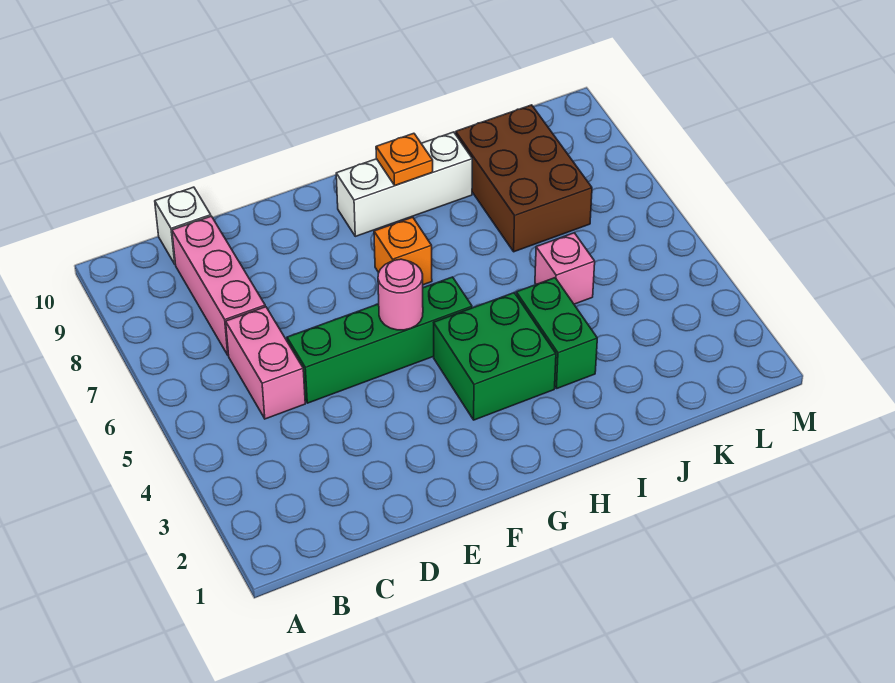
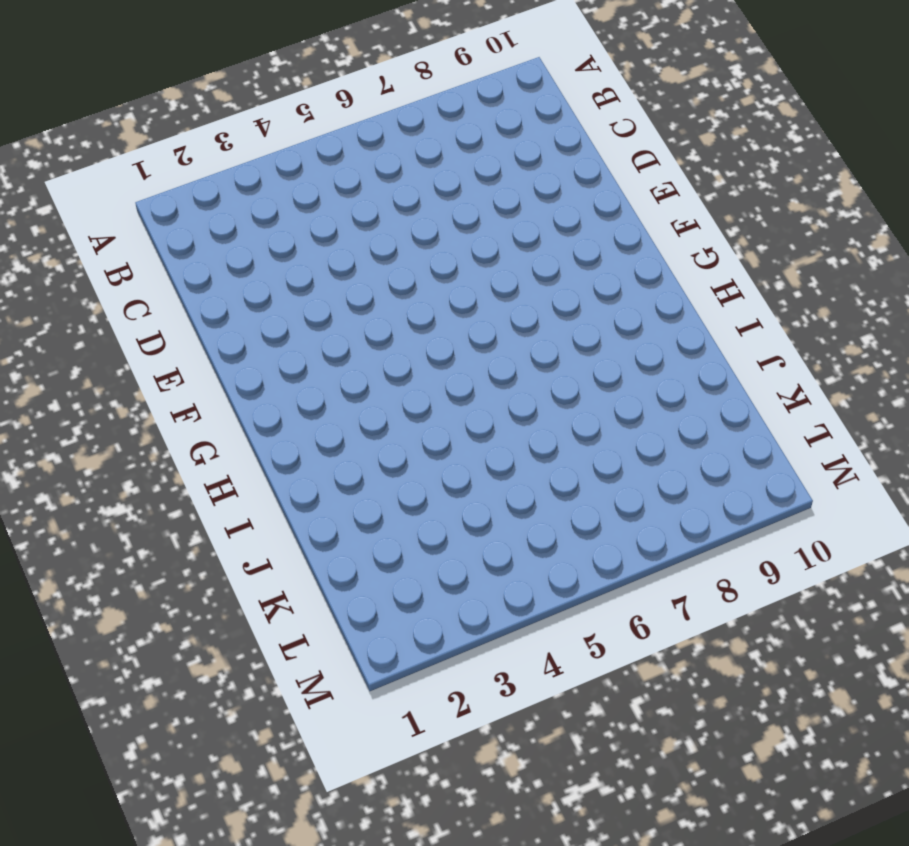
none -> pink brick C5:C6 level 1
none -> pink brick C7:C9 level 1
none -> white brick C10 level 1

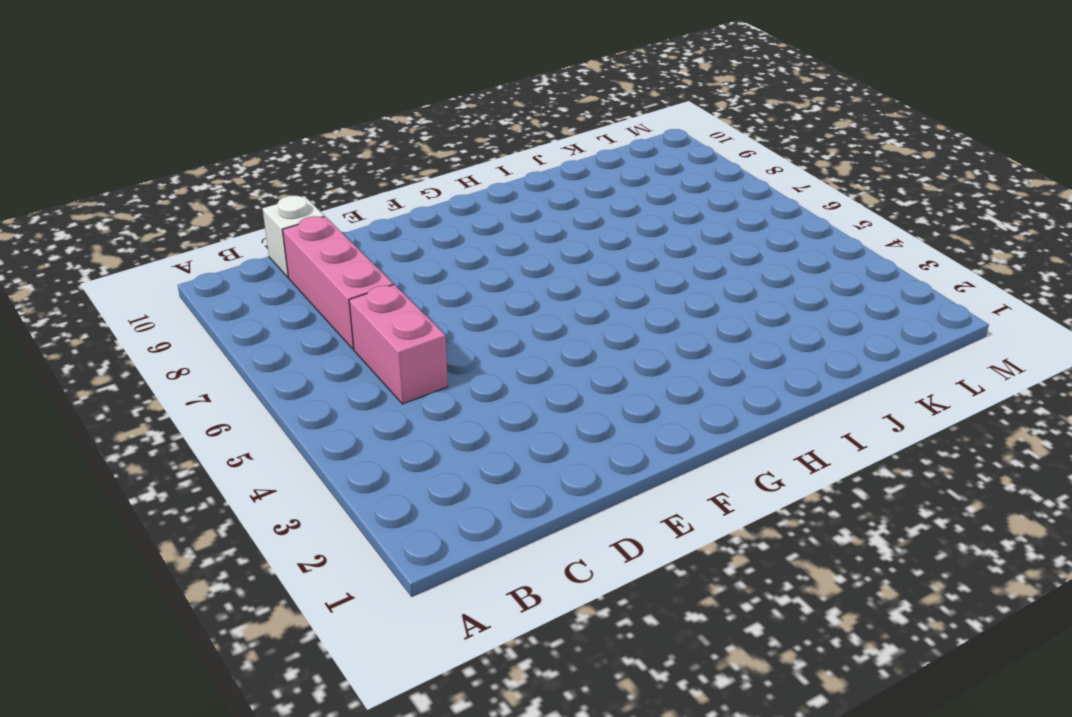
none -> green brick D5:G5 level 1
none -> green brick G3:H4 level 1
none -> orange brick G7 level 1

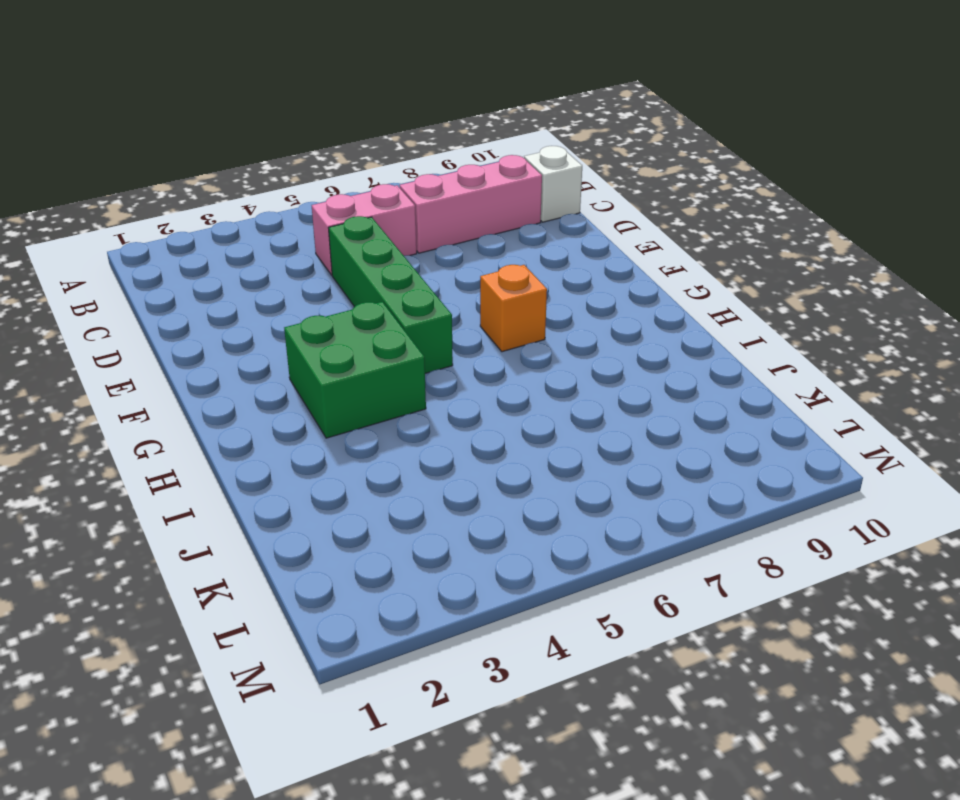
none -> white brick G9:I9 level 1
none -> green brick I3:I4 level 1
none -> pink brick J5 level 1

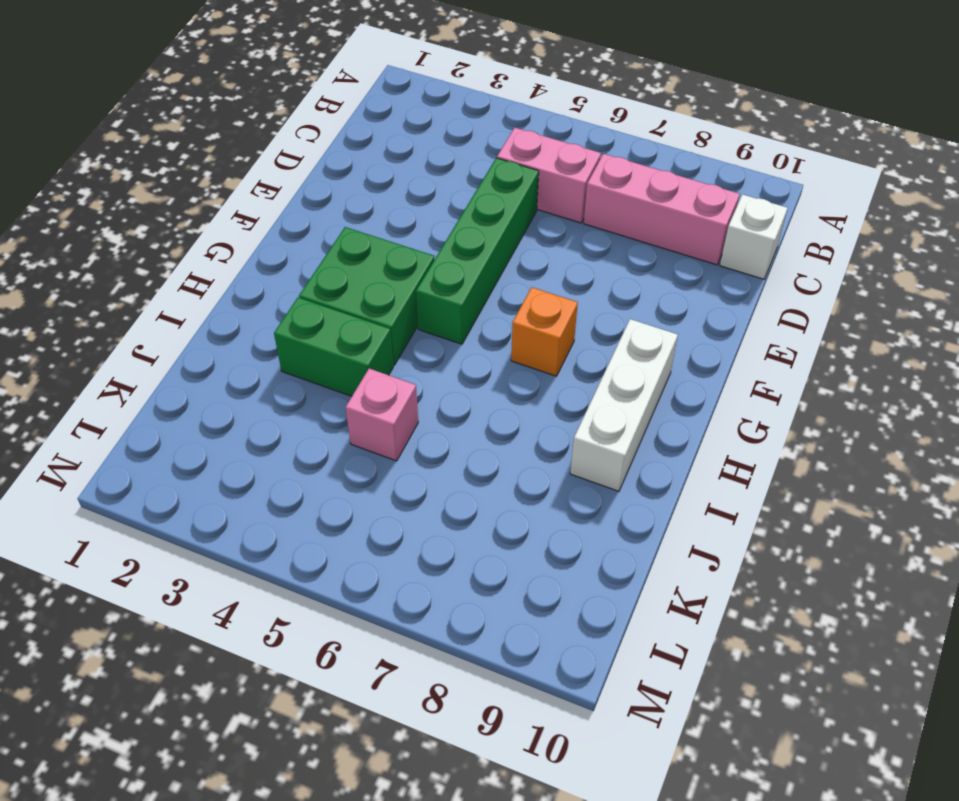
none -> brown brick J7:K9 level 1
none -> pink round brick F5 level 2
none -> orange plate H9 level 2

